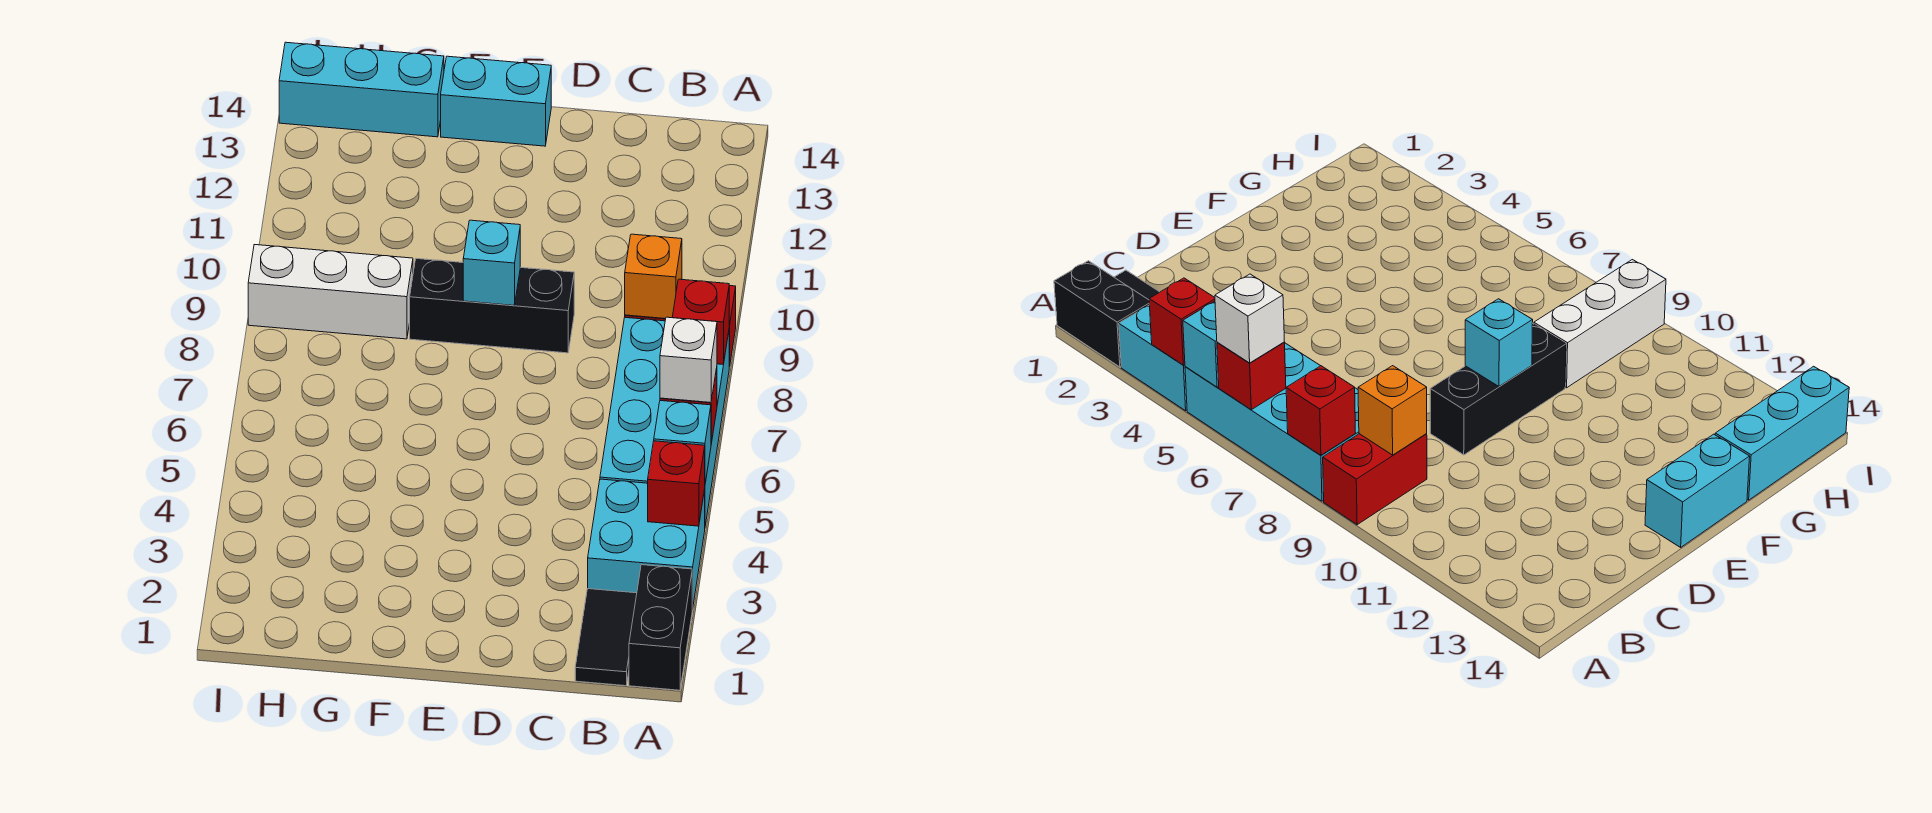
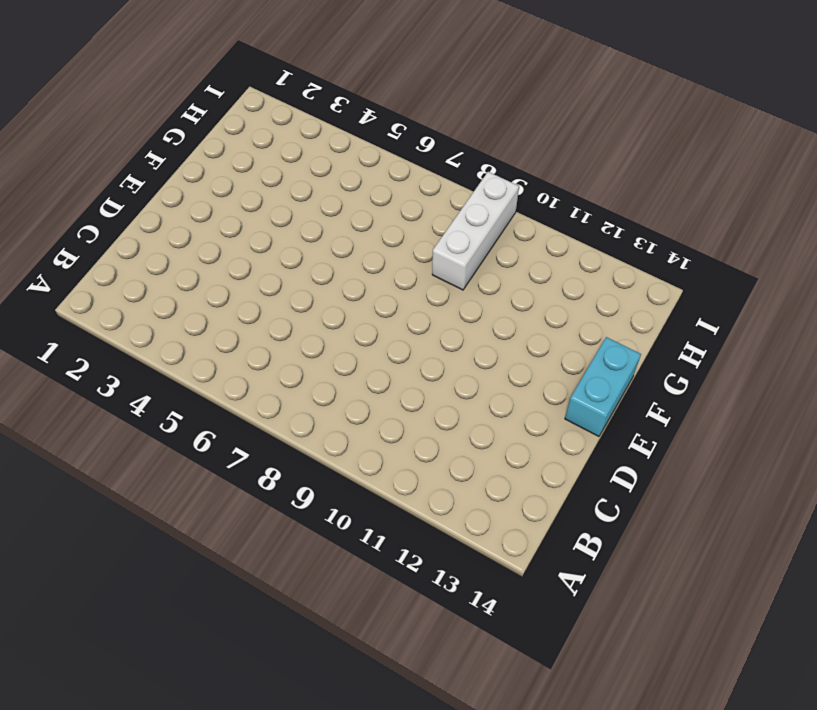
none -> black brick A1:A2 level 1
none -> cyan brick A3:B4 level 1
none -> cyan brick A5:B8 level 1

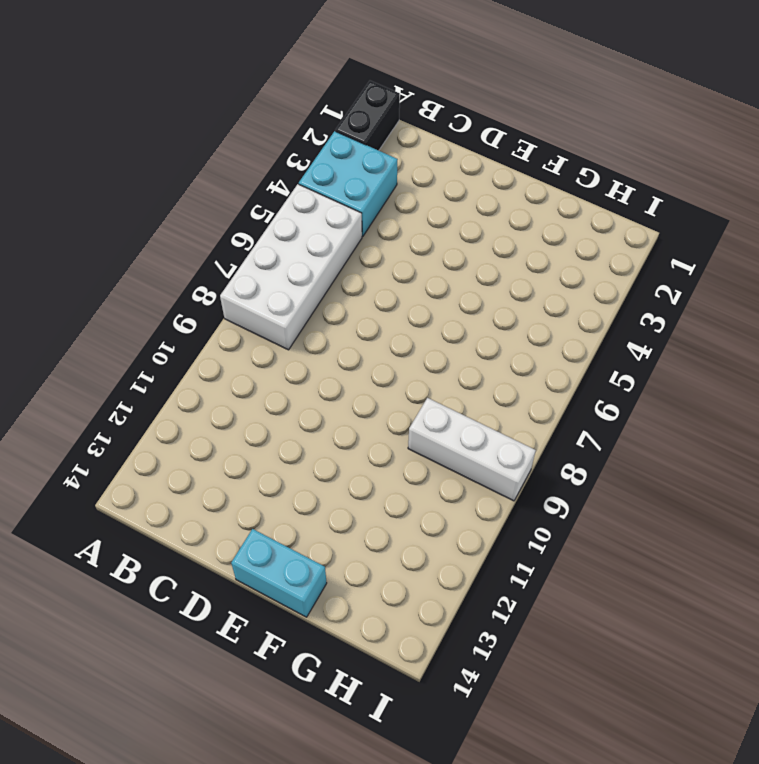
white brick A5:B8 level 1 -> cyan brick A5:B8 level 1
none -> red brick A9:B9 level 1
none -> black tile B1:B2 level 1
none -> black brick D9:F9 level 1

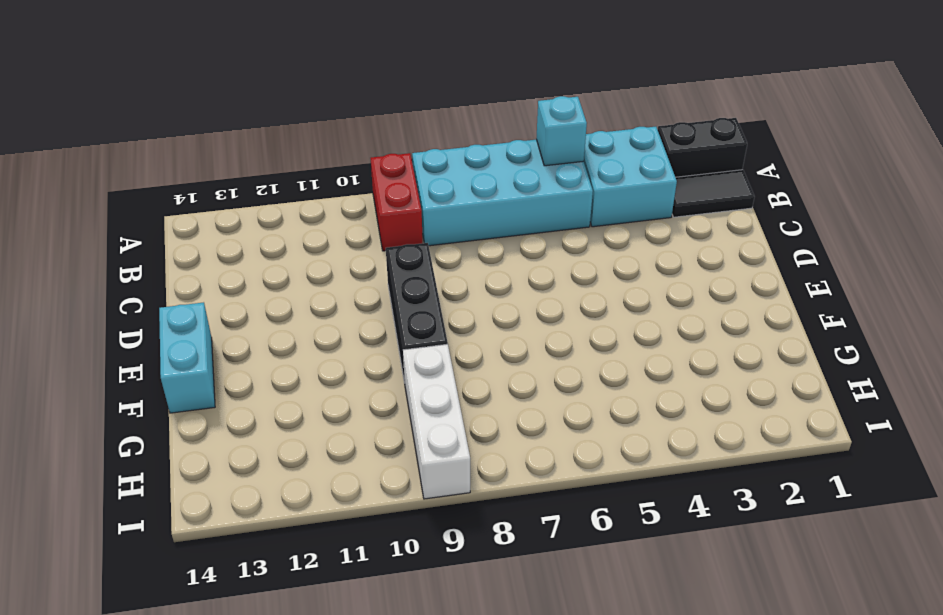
none -> cyan brick G14:I14 level 1
none -> red brick A4 level 2
none -> red brick A6 level 2

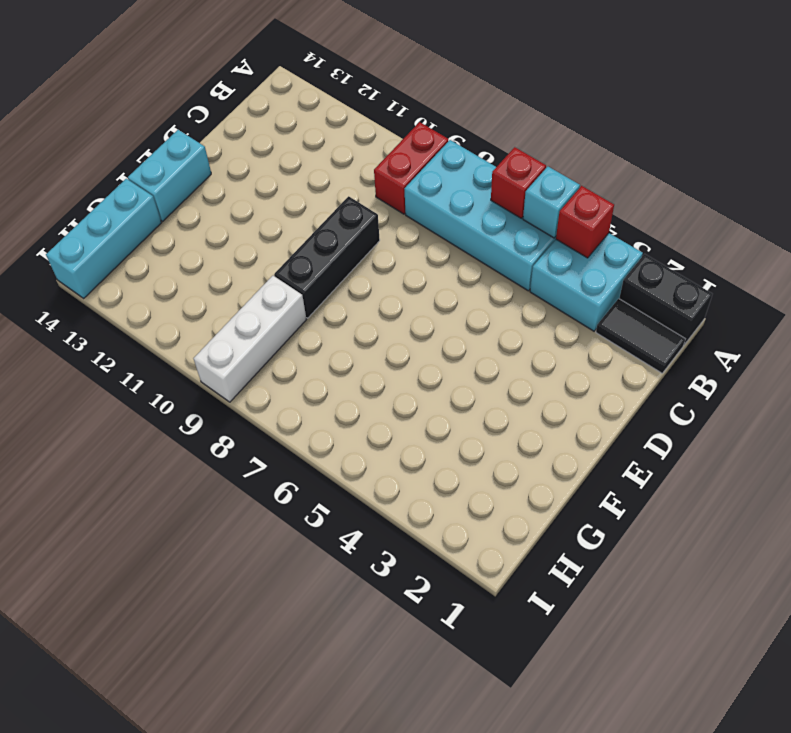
none -> red brick A8 level 2
none -> orange brick B9 level 2
none -> cyan brick E9 level 2

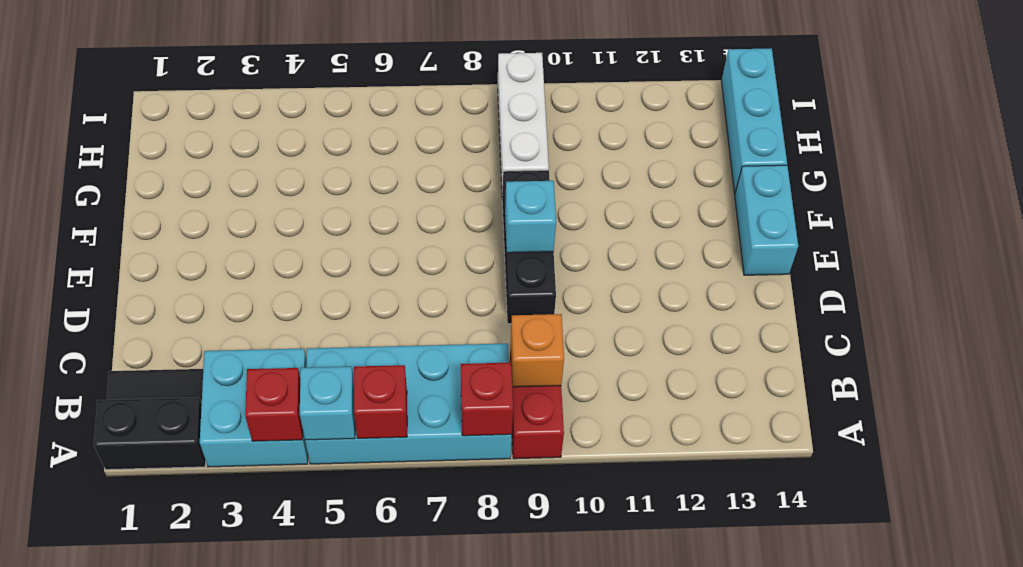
none -> white brick A6 level 3

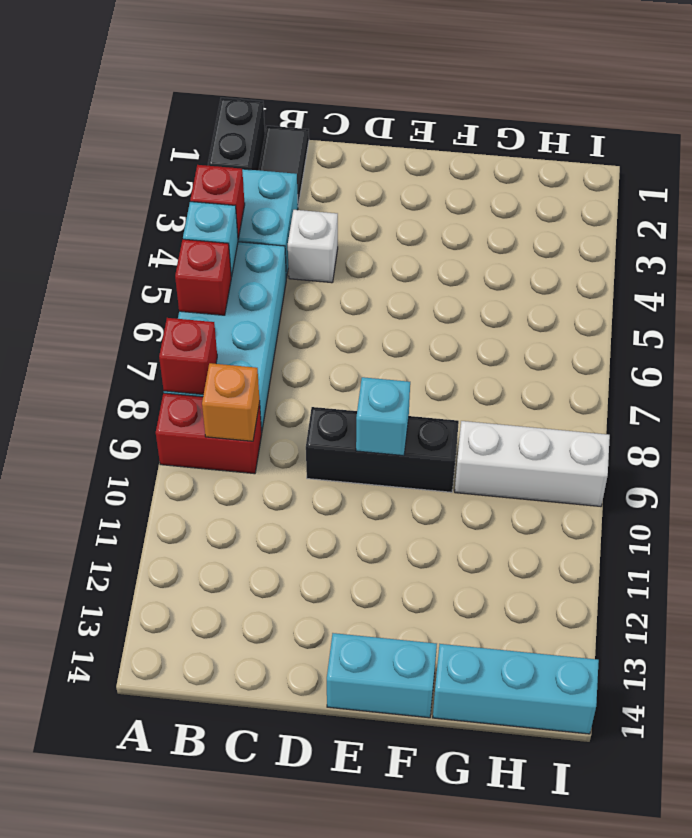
white brick C4 level 1 -> white brick A6 level 3

